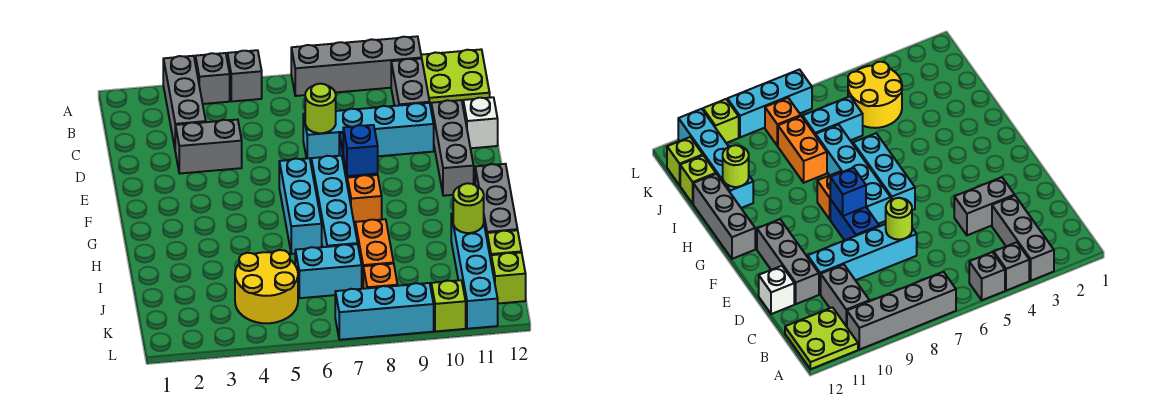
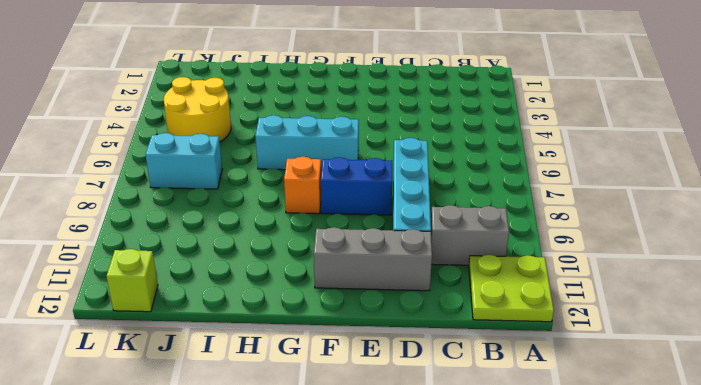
cyan brick J7:K7 level 1 -> cyan brick J6:J7 level 1
none -> grey brick A3:C3 level 1
none -> grey brick A4 level 1
none -> grey brick A5 level 1

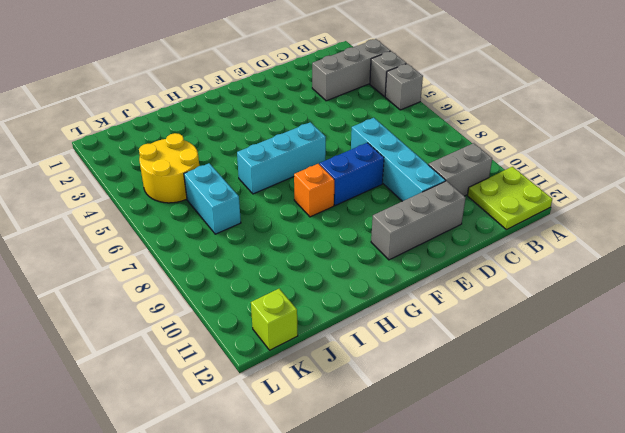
none -> grey brick A7:A10 level 1
none -> grey brick D3:D4 level 1
none -> white brick D12 level 1

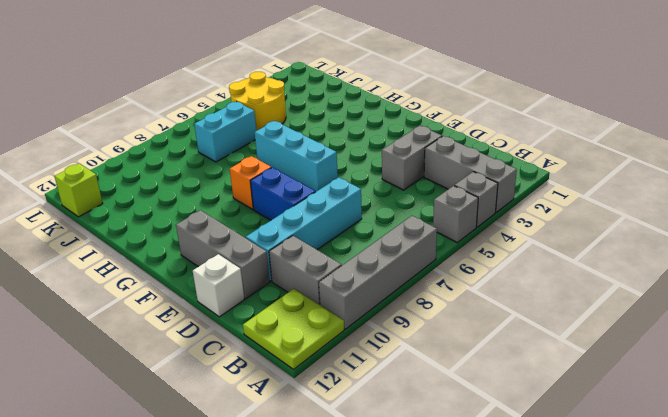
none -> cyan brick F7:I7 level 1
none -> grey brick G12:I12 level 1
none -> orange brick I8:J8 level 1

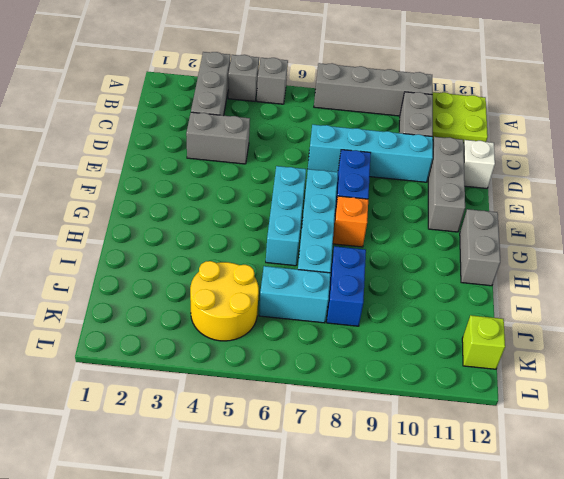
grey brick G12:H12 level 1 -> grey brick G12:I12 level 1
blue brick I8:J8 level 1 -> orange brick I8:J8 level 1
none -> cyan brick I11:L11 level 1
none -> lime brick J12 level 1
none -> orange brick K8 level 1

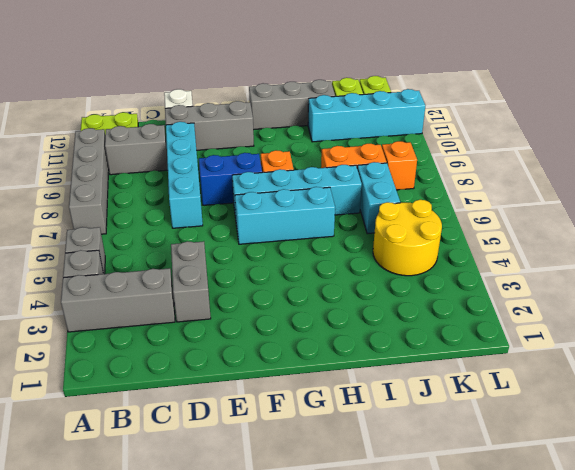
none -> cyan brick L7:L9 level 1
none -> lime brick L10 level 1
none -> lime round brick D7 level 2

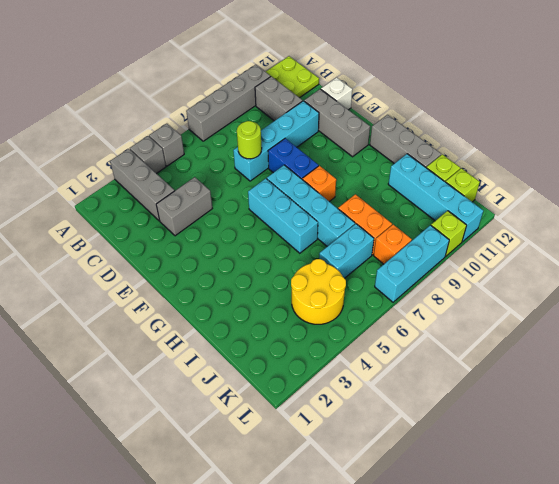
none -> blue brick F8 level 2
none -> lime round brick I11 level 2

